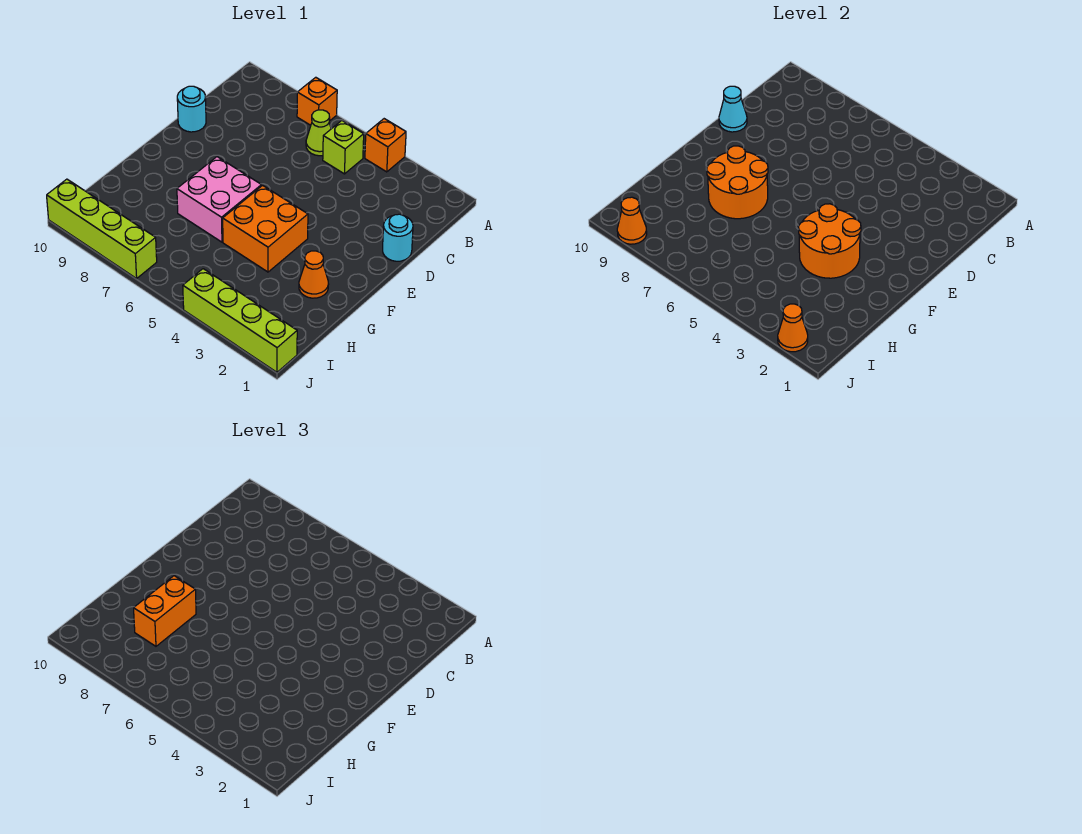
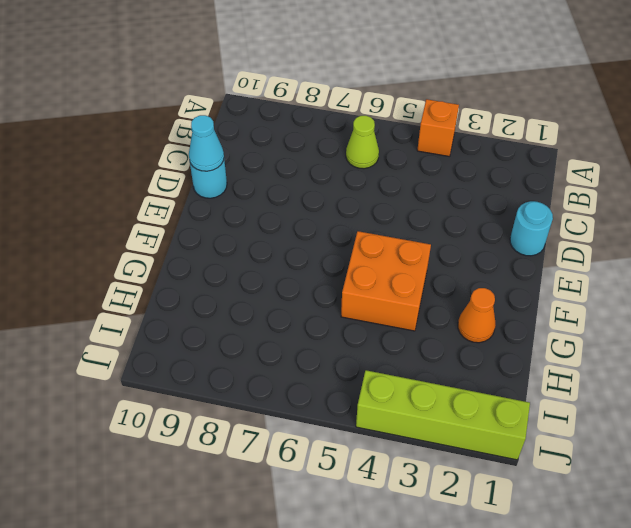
none -> orange brick A7 level 1
none -> lime brick B5 level 1
none -> pink brick F6:G7 level 1

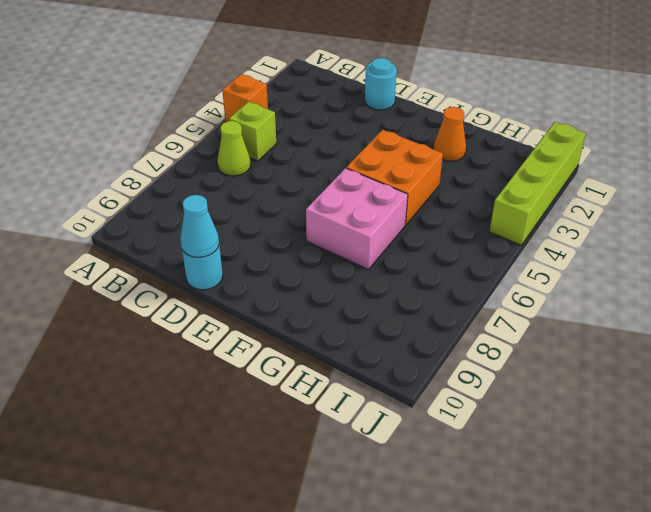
none -> orange brick A7 level 1
none -> lime brick J7:J10 level 1
none -> orange round brick F3:G4 level 2

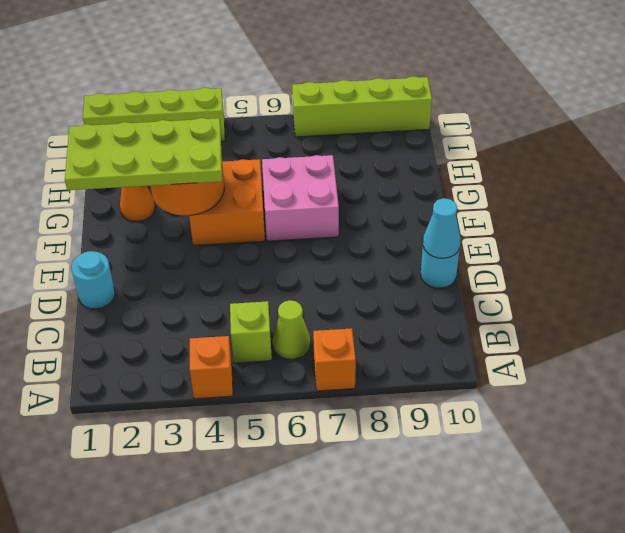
lime plate F1:G4 level 3 -> none
none -> orange round brick F7:G8 level 2
none -> orange cone J2 level 2
none -> orange cone J9 level 2

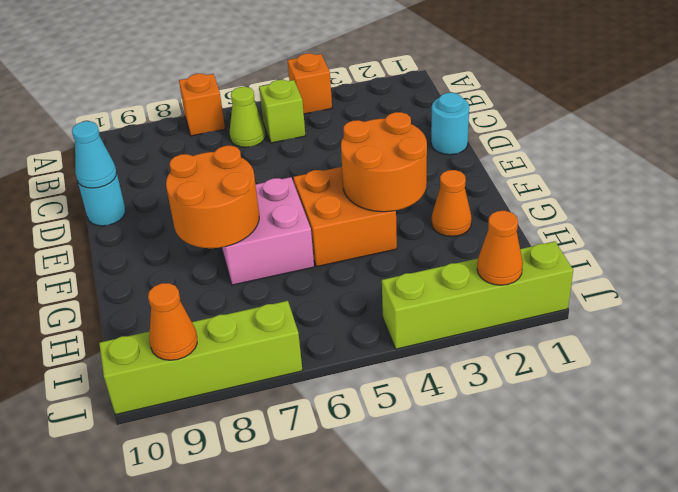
none -> orange brick G8:H8 level 3

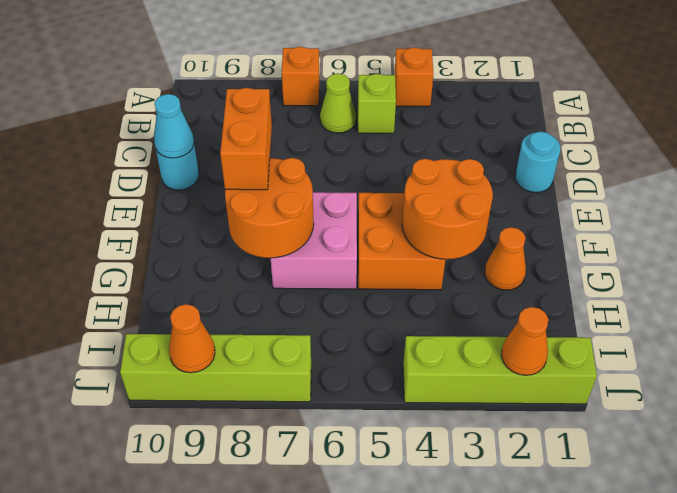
orange brick E8:F8 level 3 -> orange brick G8:H8 level 3

